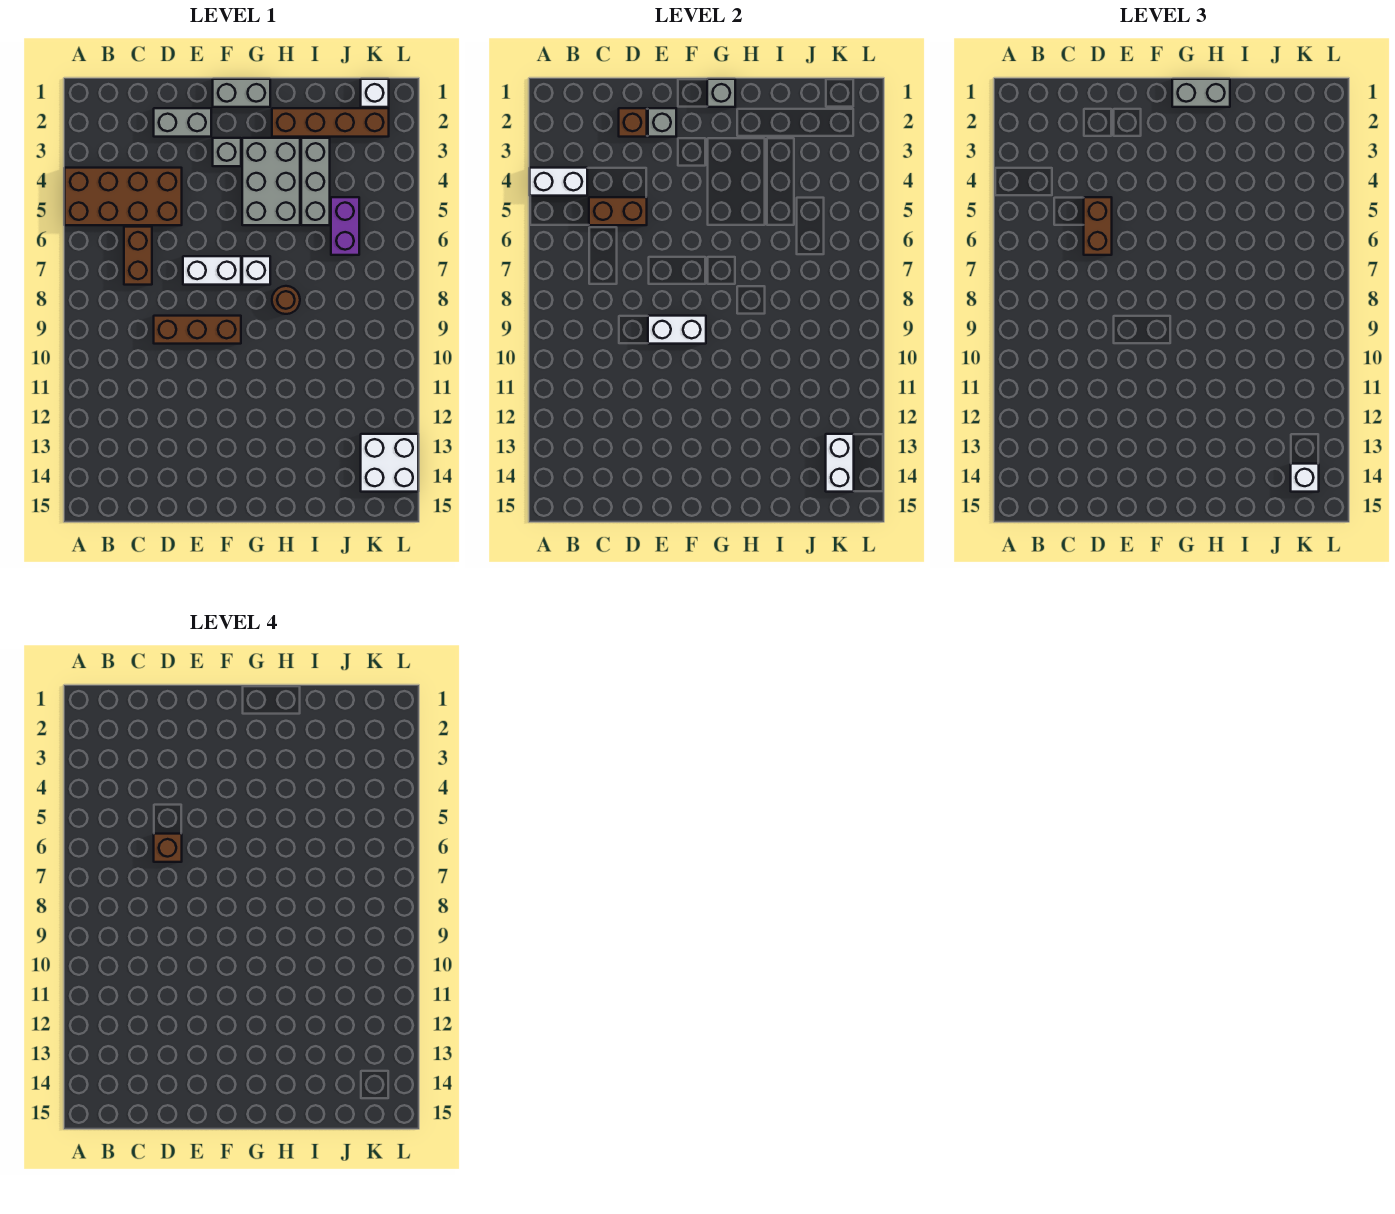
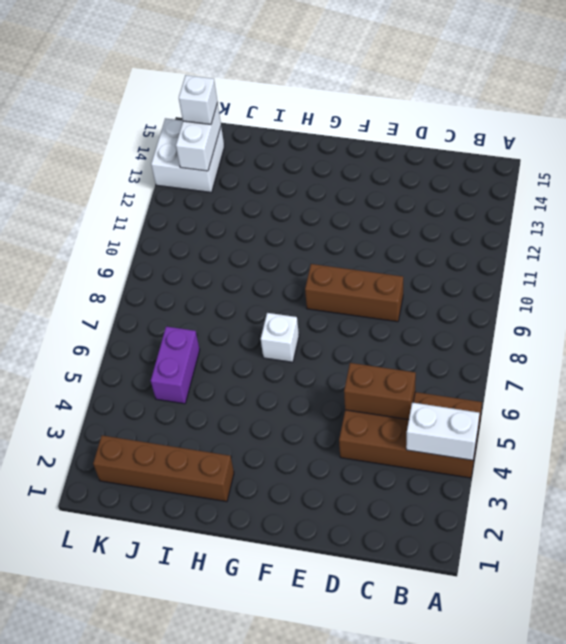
none -> brown brick C6:C7 level 1
none -> grey brick D2:E2 level 1
none -> white brick E7:F7 level 1

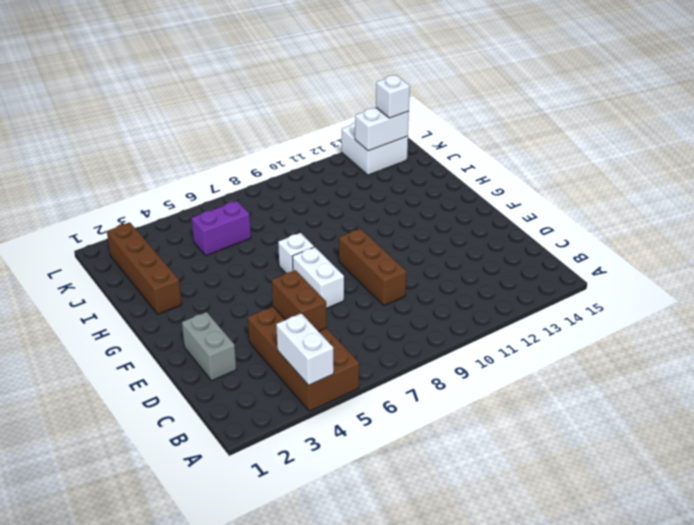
none -> brown brick C6:C7 level 1
none -> grey brick F1:G1 level 1
none -> grey brick F3 level 1

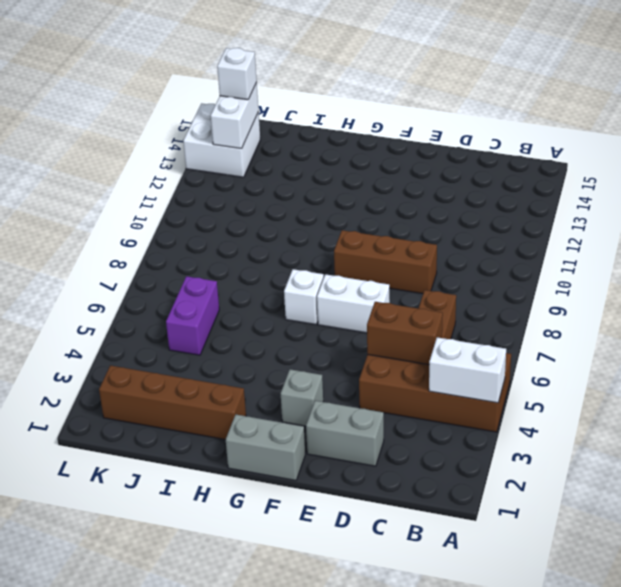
none -> grey brick G3:H5 level 1
none -> brown round brick H8 level 1
none -> grey brick I3:I5 level 1

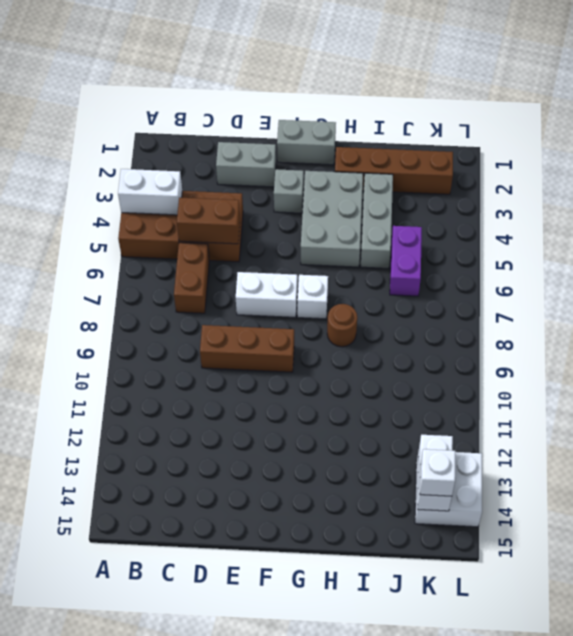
none -> white brick K1 level 1
none -> brown brick D2 level 2
none -> grey brick E2 level 2

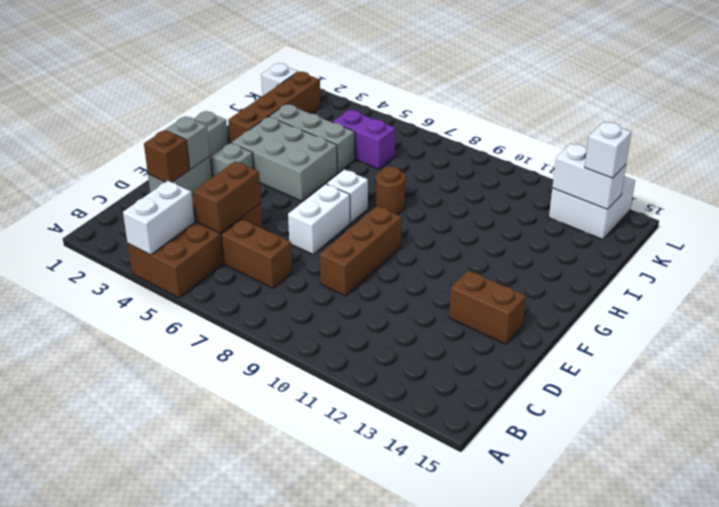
brown brick E13:E14 level 1 -> brown brick D5:D6 level 3
none -> white brick E9:F9 level 2
none -> grey brick G1 level 2
none -> grey brick G1:H1 level 3

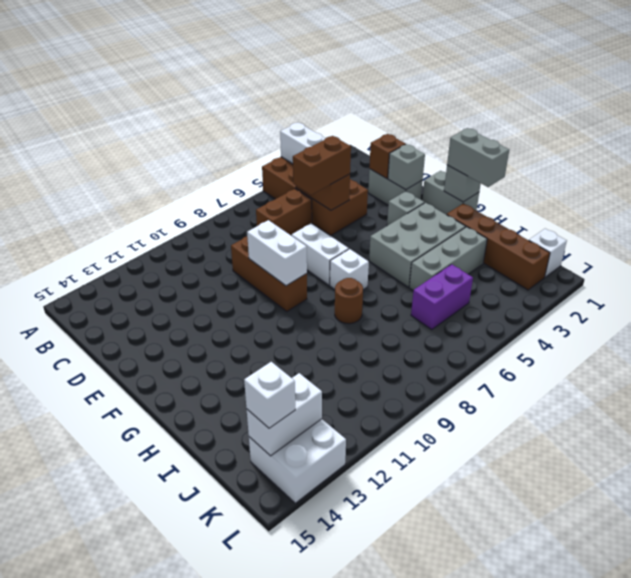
none -> brown brick D6 level 4

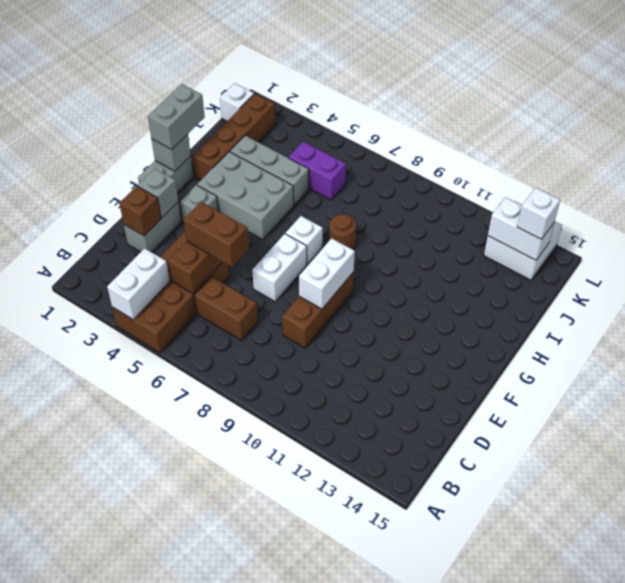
none -> brown brick D6 level 4

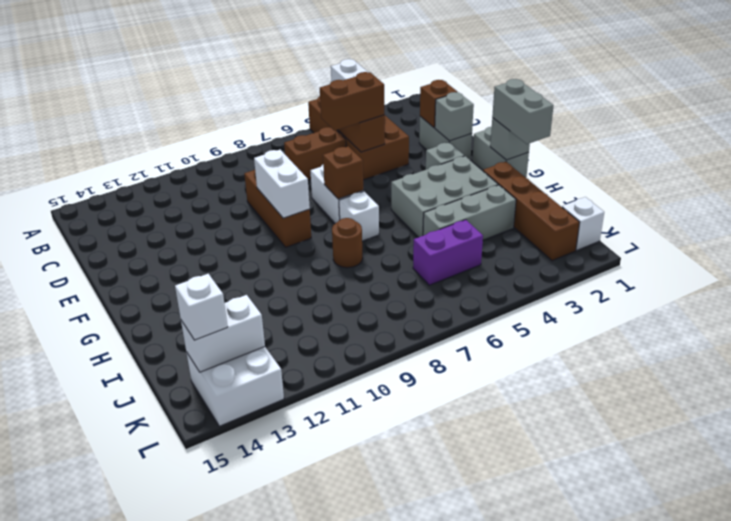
brown brick F7 level 2 -> brown brick D6 level 4

